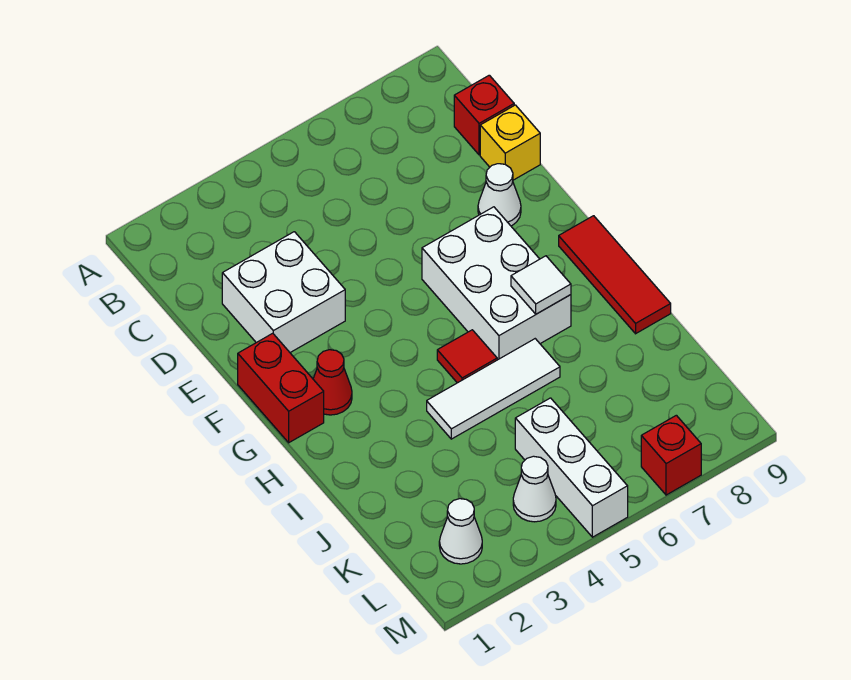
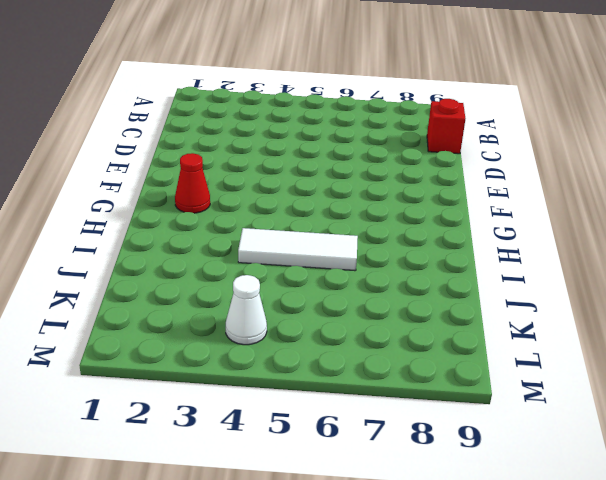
none -> white brick D2:E3 level 1
none -> yellow brick D9 level 1
none -> white cone E8 level 1

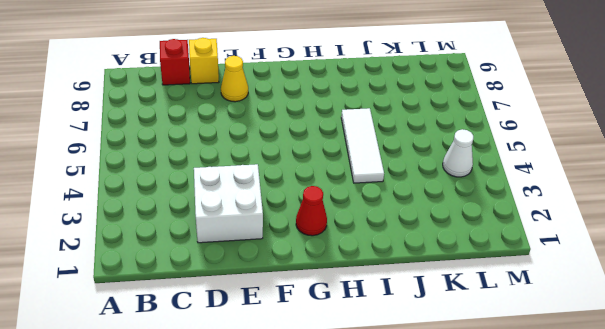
yellow cone E8 level 1 -> white cone E8 level 1
none -> red brick F1:G1 level 1
none -> white brick F6:H7 level 1
none -> red tile G9:I9 level 1

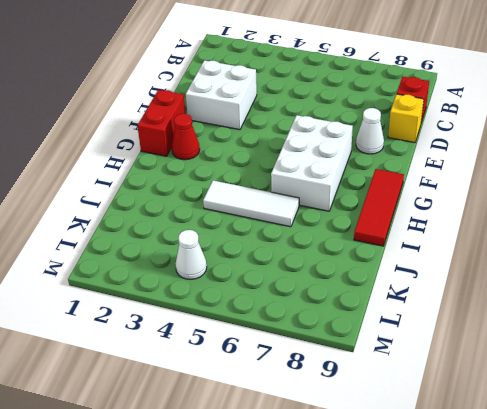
none -> red tile H5 level 1
none -> white brick K5:M5 level 1
none -> white cone L2 level 1

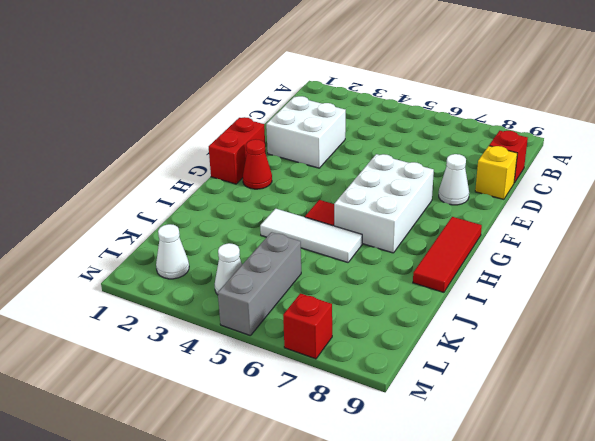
grey brick K5:M5 level 1 -> white brick K5:M5 level 1
none -> white tile H7 level 2

